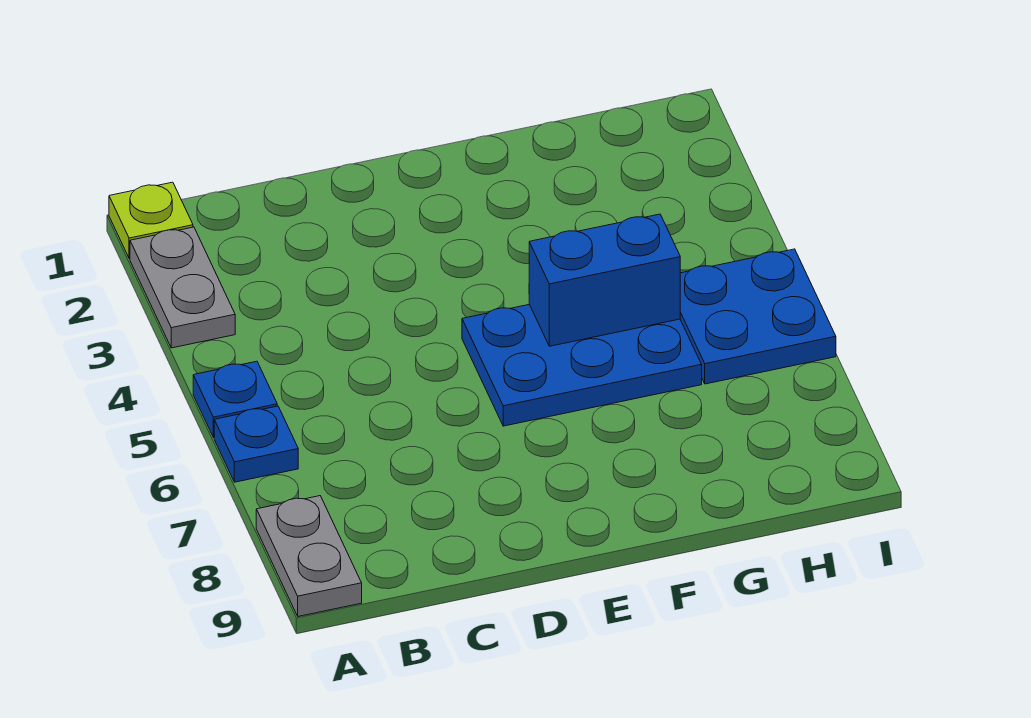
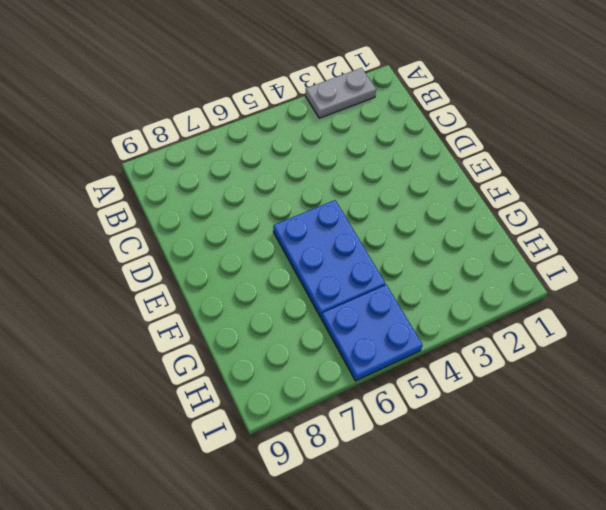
none -> lime plate A1 level 1
none -> blue plate A5 level 1

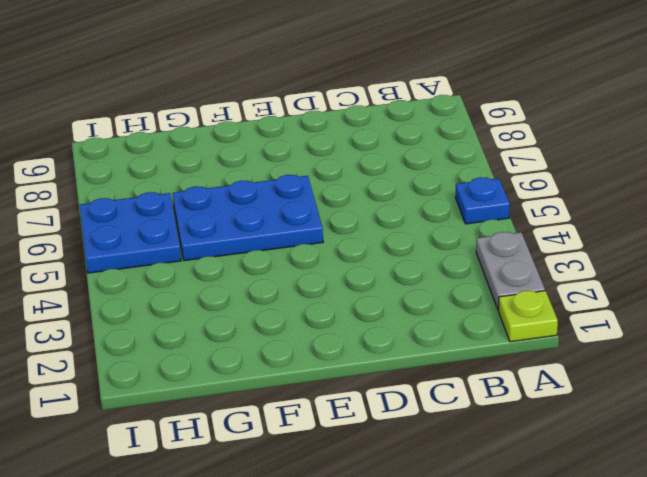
none -> blue plate A6 level 1
none -> grey plate A8:A9 level 1

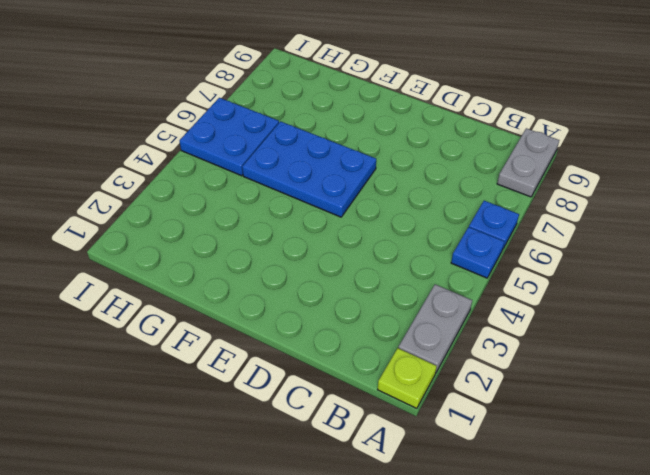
none -> blue brick F5:G5 level 2

